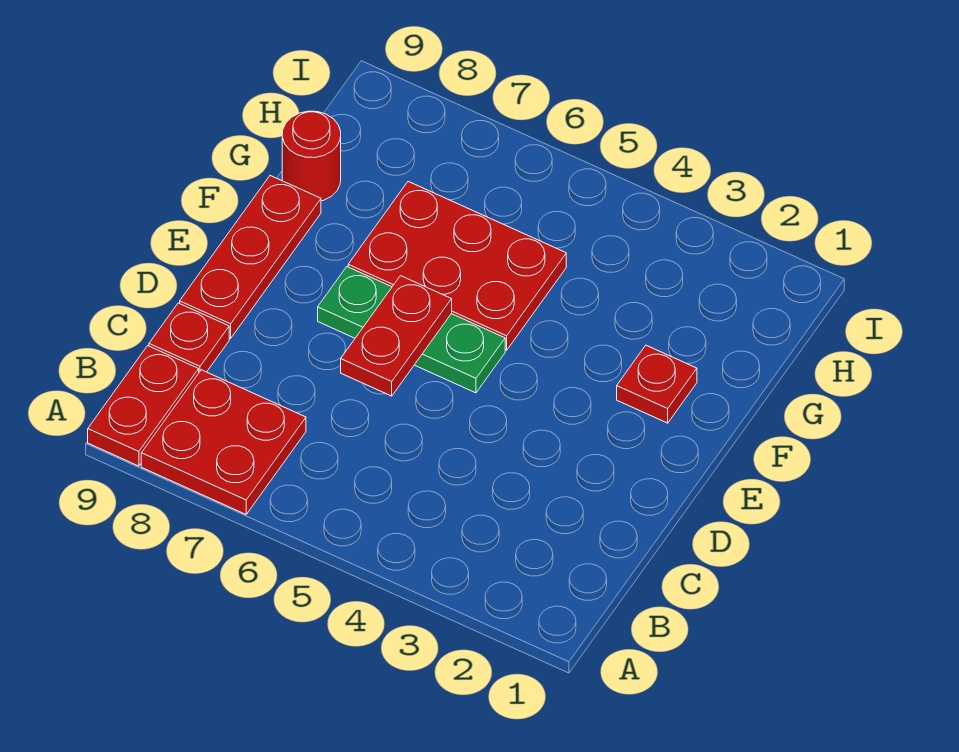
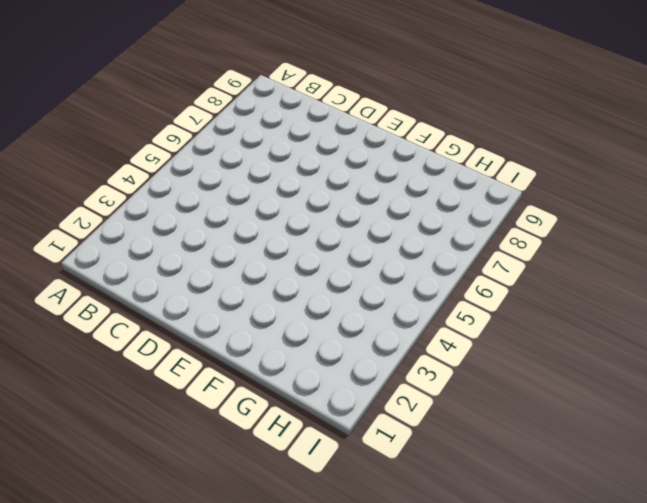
none -> red plate A7:B8 level 1
none -> red plate A9:B9 level 1

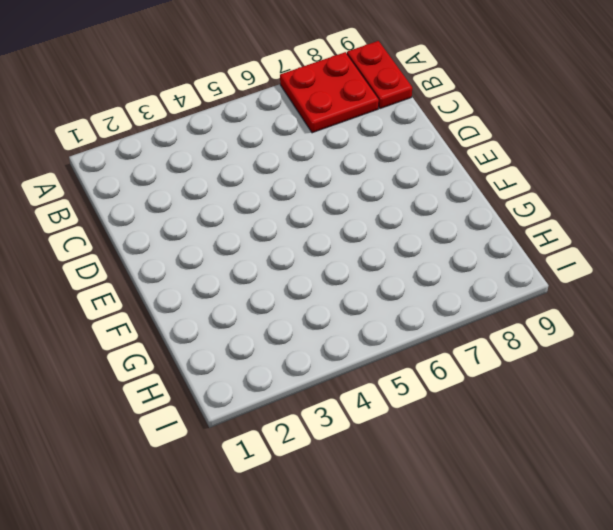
none -> red plate C9 level 1
none -> red plate D9:F9 level 1

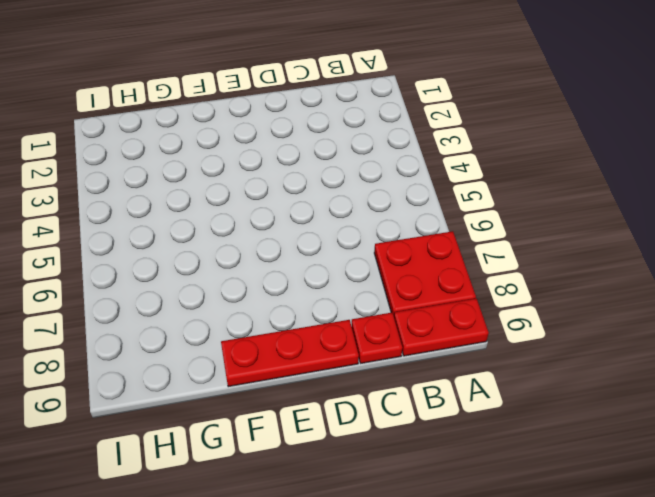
none -> green plate E5:E7 level 1
none -> red plate F2 level 1

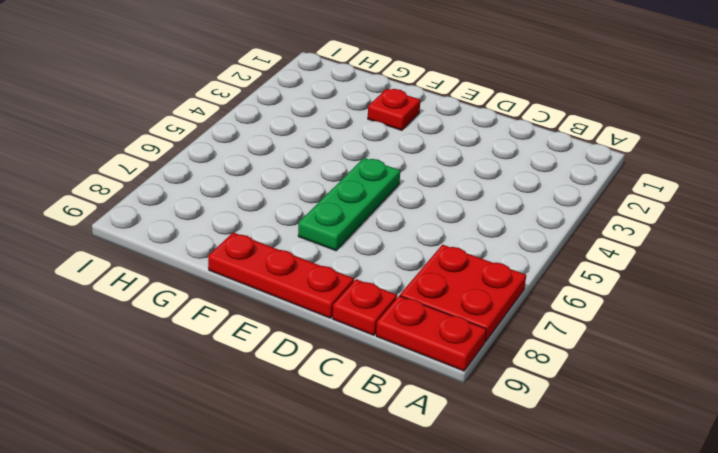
none -> red plate F5:G7 level 1
none -> red round brick G9 level 1

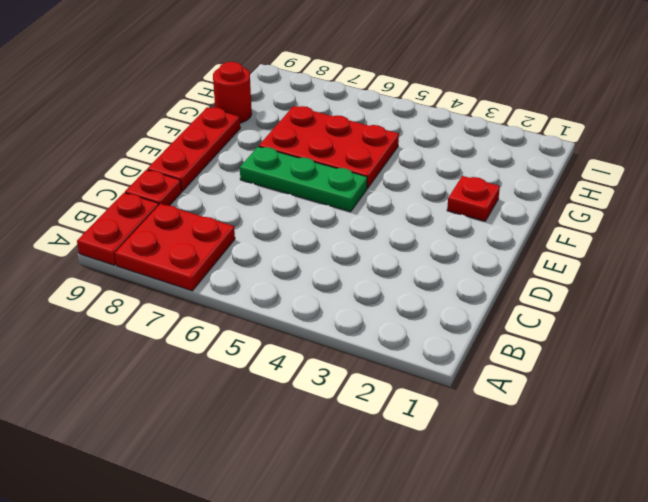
none -> red plate D6:E6 level 2

